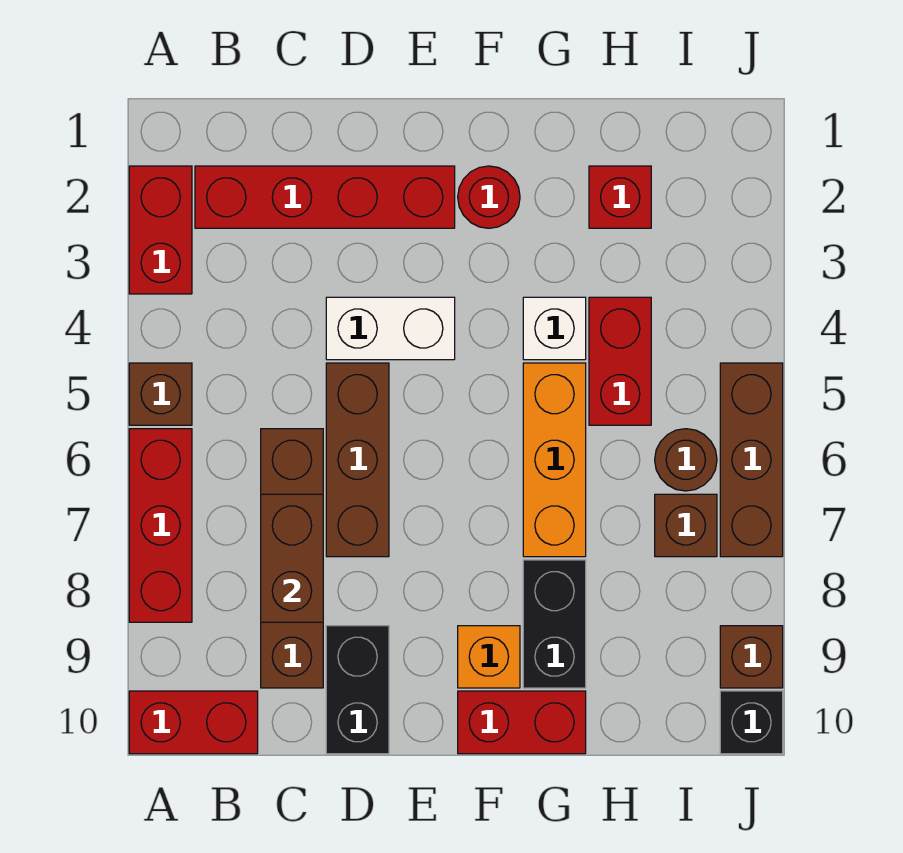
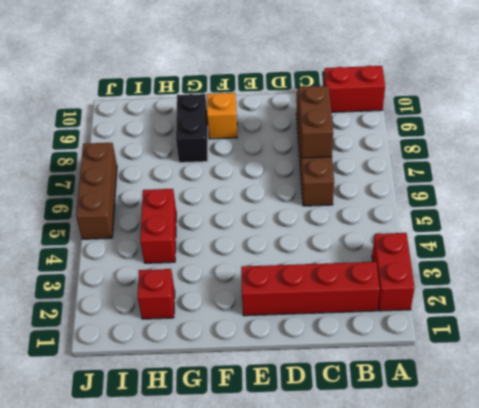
none -> brown brick A5 level 1
none -> red brick A6:A8 level 1
none -> white brick D4:E4 level 1

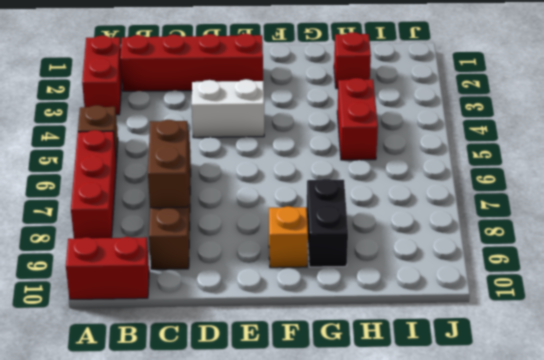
none -> brown brick D5:D7 level 1
none -> black brick D9:D10 level 1
none -> red round brick F2 level 1

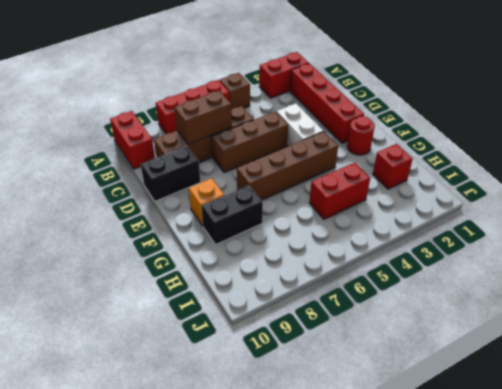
brown brick F4:F7 level 1 -> none
none -> red brick F10:G10 level 1
none -> white brick G4 level 1
none -> orange brick G5:G7 level 1

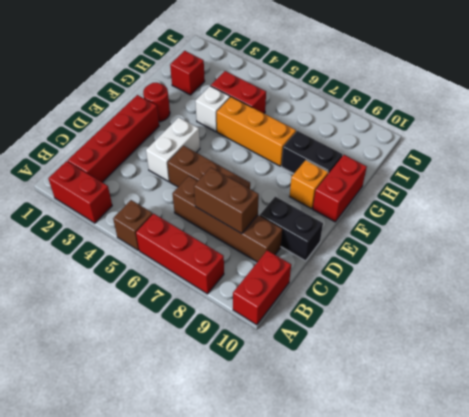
none -> brown round brick I6 level 1
none -> brown brick I7 level 1
none -> brown brick J5:J7 level 1

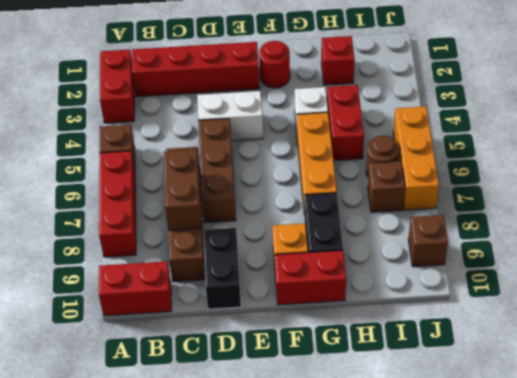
orange brick J5:J7 level 1 -> brown brick J5:J7 level 1
none -> black brick J10 level 1

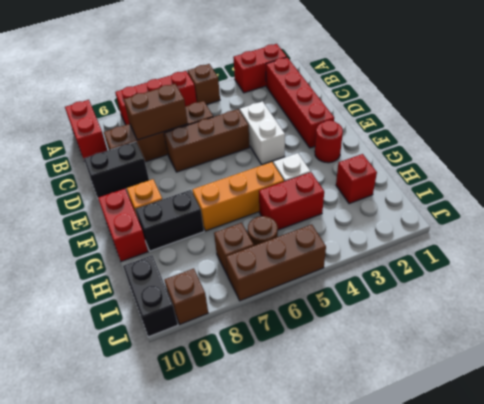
black brick I10:J10 level 1 -> black brick J10 level 1

